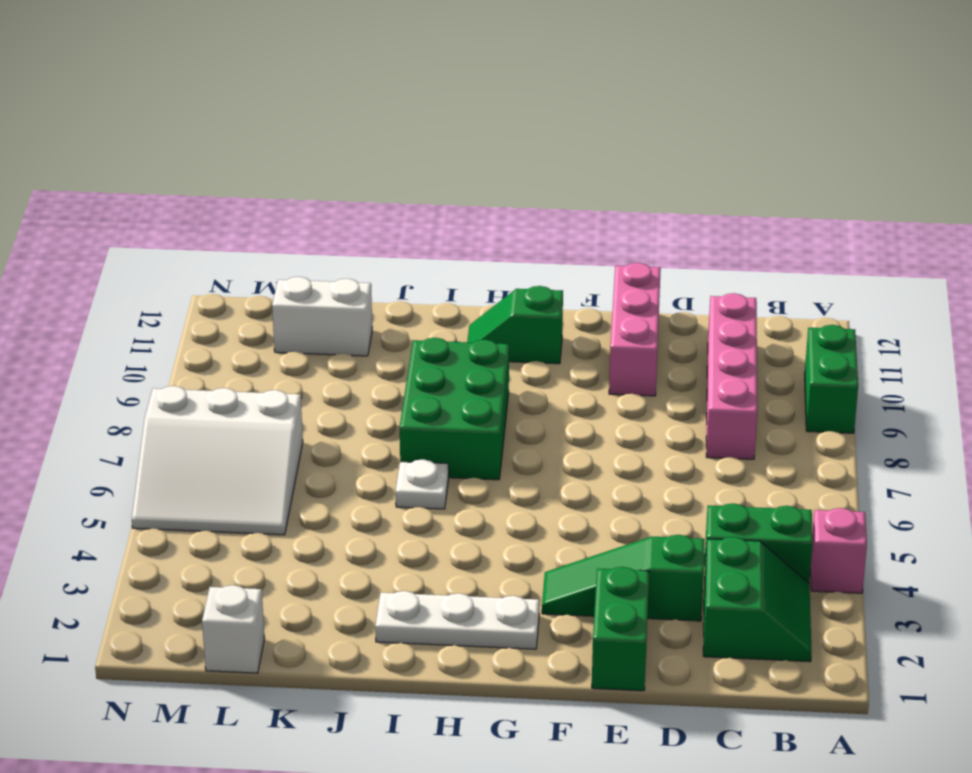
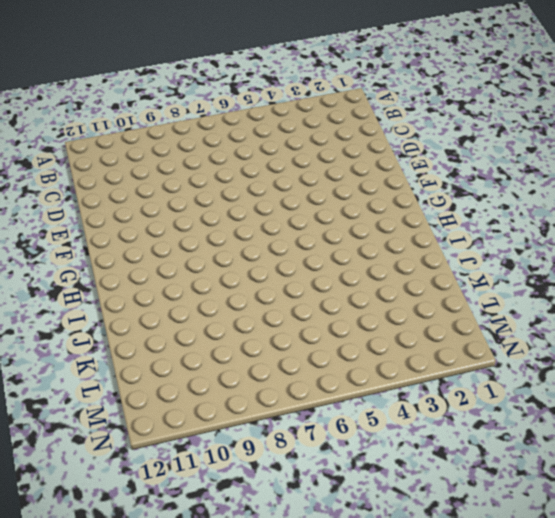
none -> pink brick A4 level 1
none -> green brick A9:A10 level 1
none -> green slope B2:C3 level 1 top C

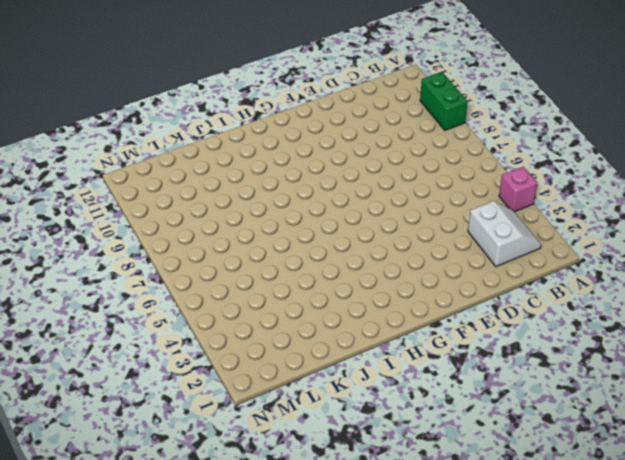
white slope B2:C3 level 1 top C -> green slope B2:C3 level 1 top C
none -> green brick B4:C4 level 1
none -> pink brick C8:C11 level 1
none -> green slope D3:F3 level 1 top D

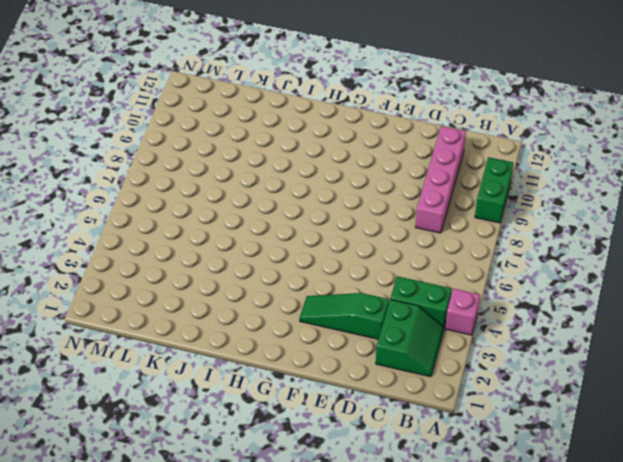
none -> green brick E1:E2 level 1
none -> pink brick E10:E12 level 1
none -> white plate G2:I2 level 1

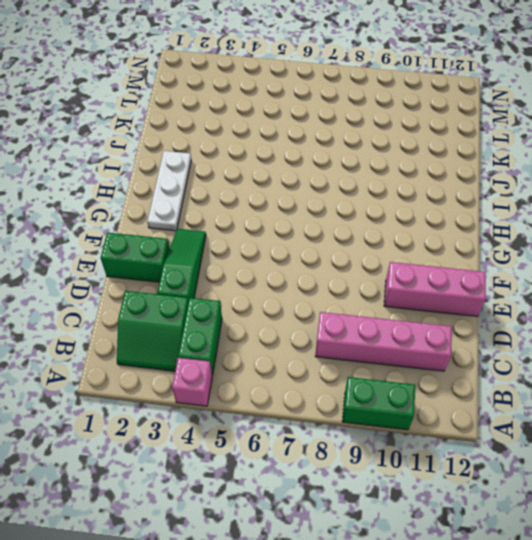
none -> green slope G11:H11 level 1 top G
none -> green brick H7:I9 level 1
none -> white plate I6 level 1

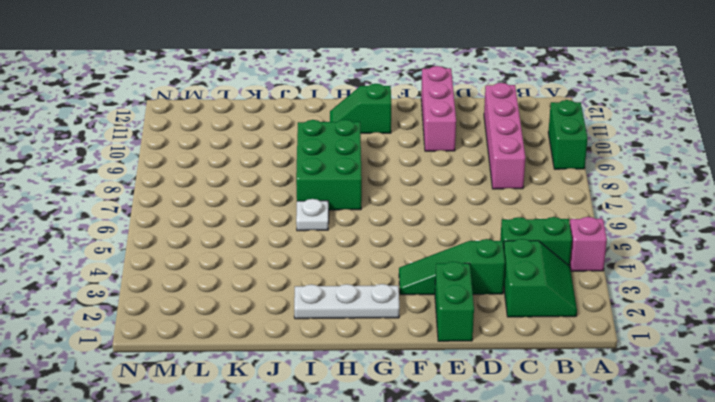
none -> white brick K11:L11 level 1
none -> white brick L1 level 1
none -> white slope L5:N7 level 1 top 7

